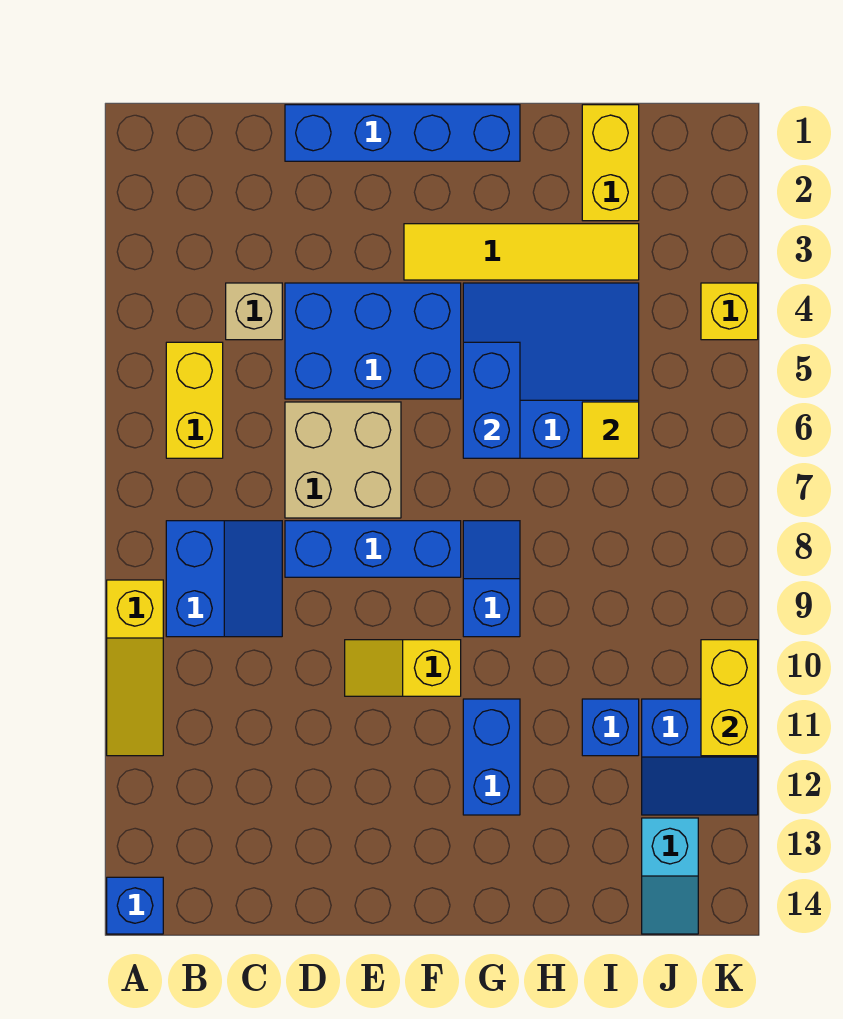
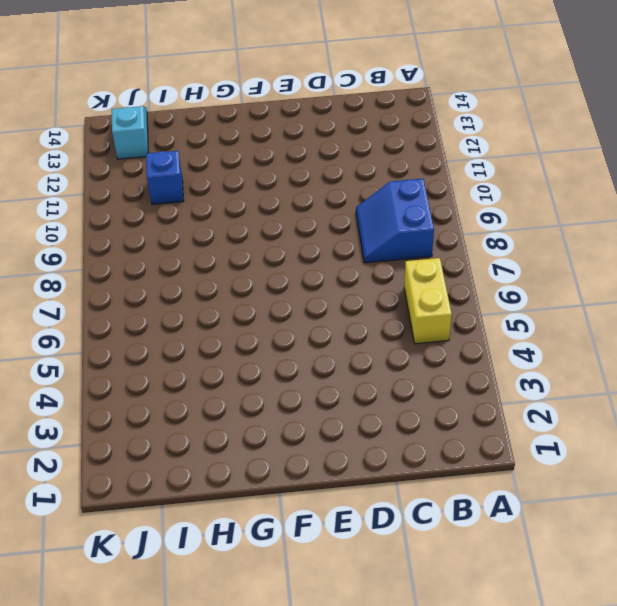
none -> yellow slope A9:A11 level 1 top 9
none -> blue brick A14 level 1
none -> tan brick C4 level 1

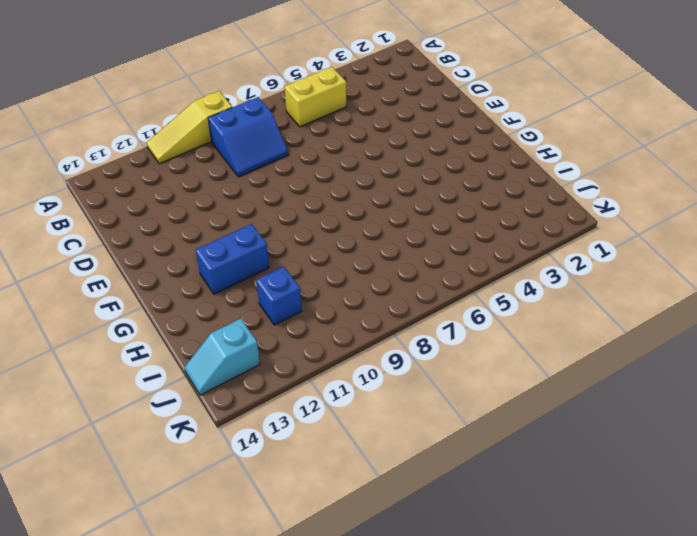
none -> blue brick A14 level 1
none -> tan brick C4 level 1
none -> blue brick D1:G1 level 1

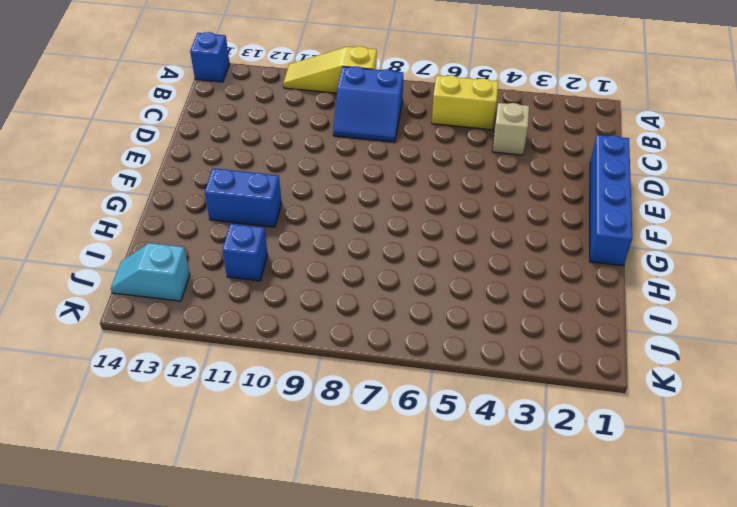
none -> blue brick D4:F5 level 1
none -> tan brick D6:E7 level 1
none -> blue brick D8:F8 level 1

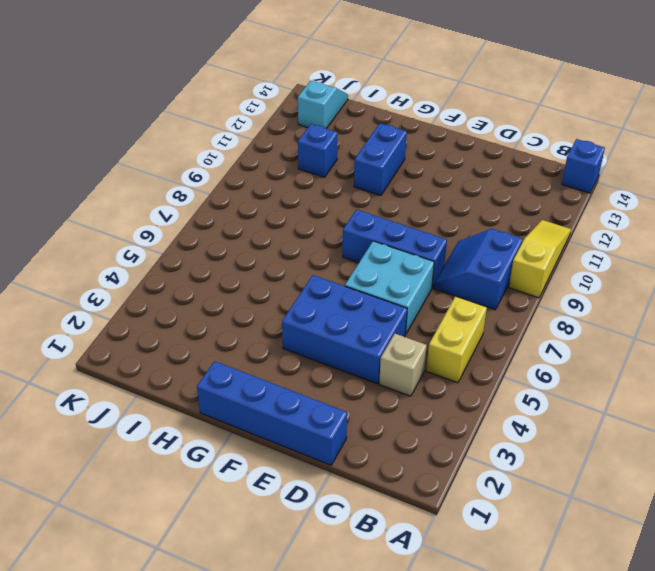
cyan brick D6:E7 level 1 -> tan brick D6:E7 level 1
none -> yellow slope E10:F10 level 1 top F
none -> yellow tile F3:I3 level 1
none -> blue slope G4:I6 level 1 top 6

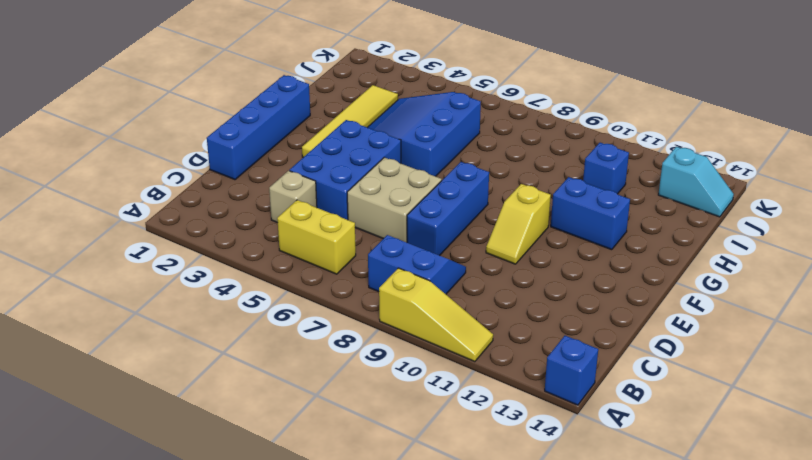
none -> blue slope G8:G9 level 1 top 9
none -> yellow brick I1:I2 level 1
none -> blue slope J11:K12 level 1 top 11

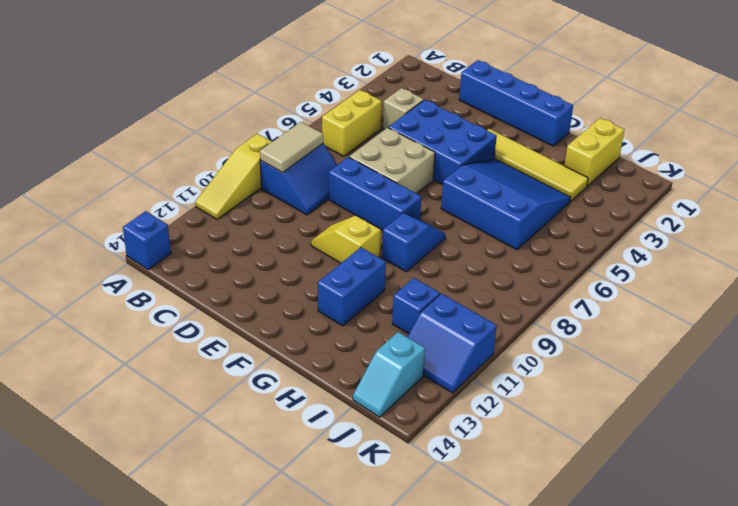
tan tile B8:B9 level 2 -> none
none -> yellow brick K4 level 1
none -> blue brick G5:G6 level 2
none -> yellow tile I6 level 2

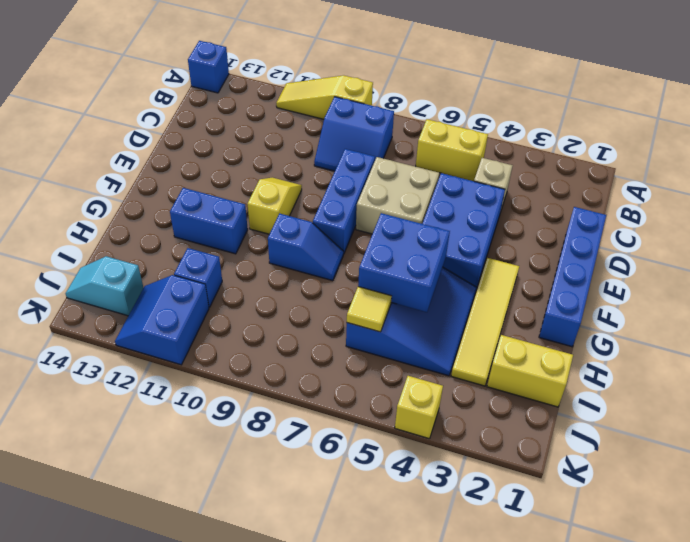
blue brick G5:H6 level 2 -> blue brick G5:G6 level 2
none -> yellow brick K10:K11 level 2

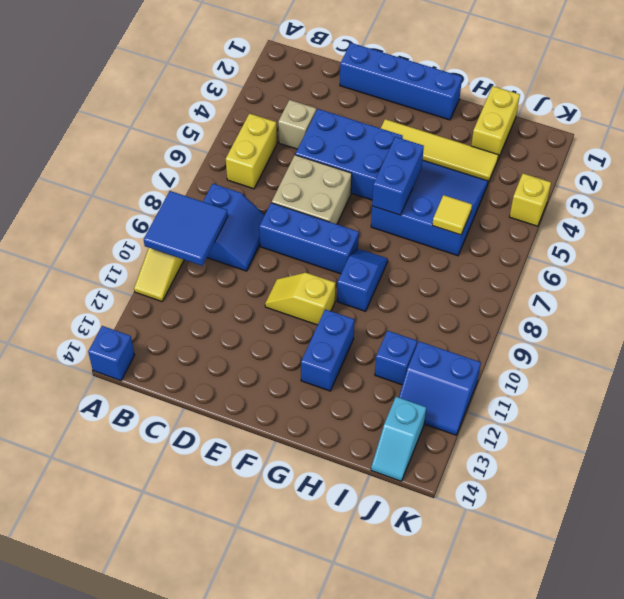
blue tile A9:B10 level 2 -> none
none -> yellow brick K10:K11 level 2

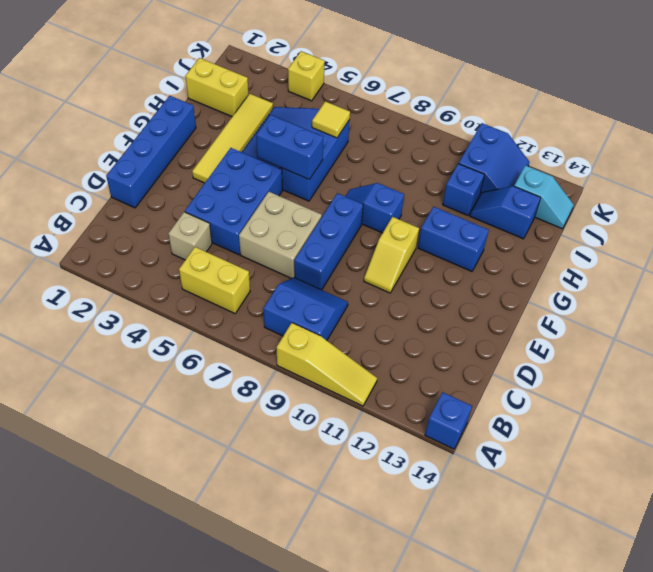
blue slope I12:I13 level 1 top 13 -> none
none -> yellow brick K10:K11 level 2

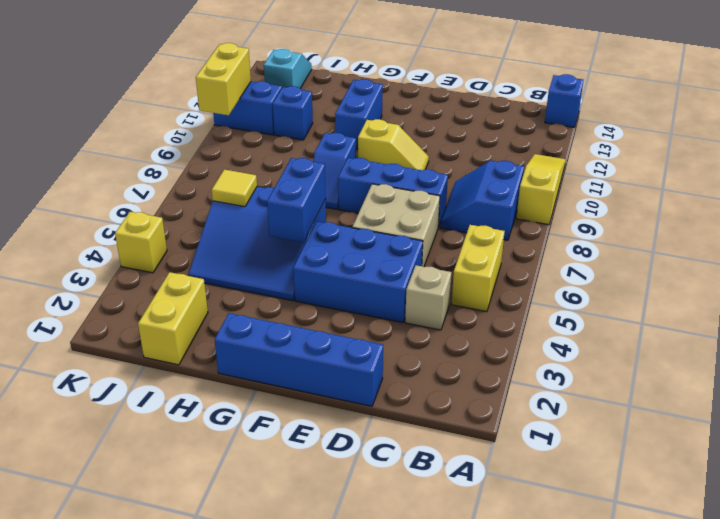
none -> yellow tile F3:I3 level 1

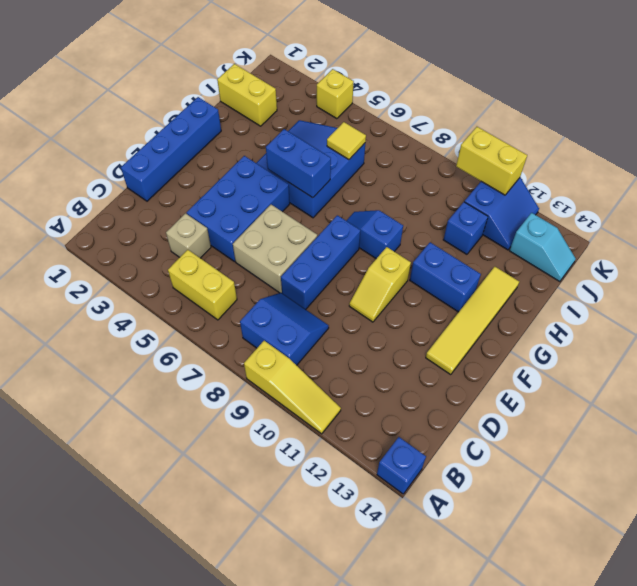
yellow tile E13:H13 level 1 -> yellow tile F3:I3 level 1

